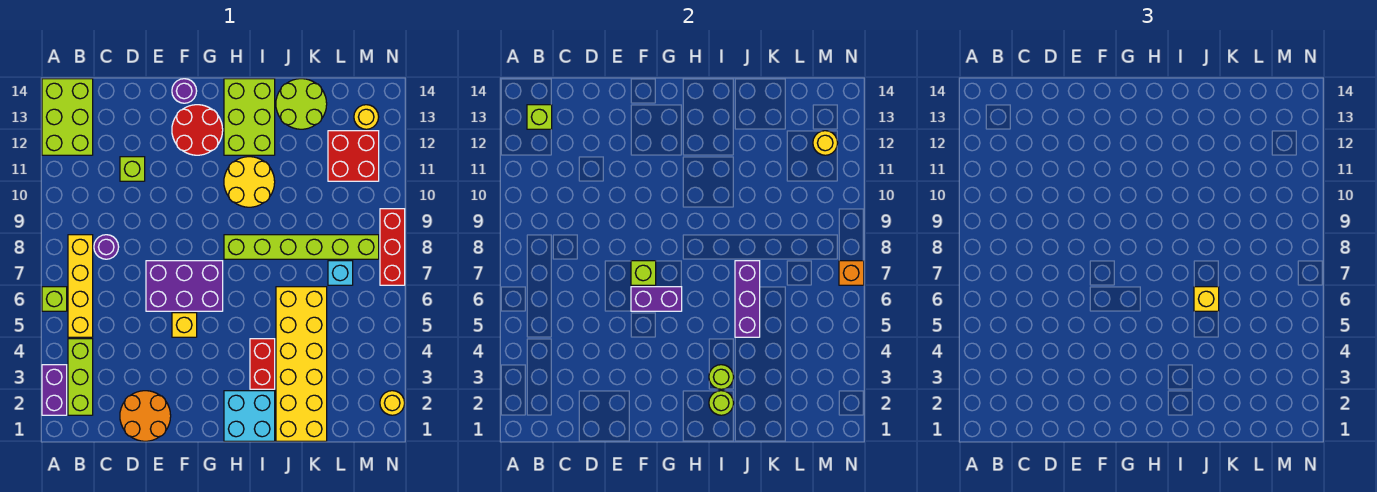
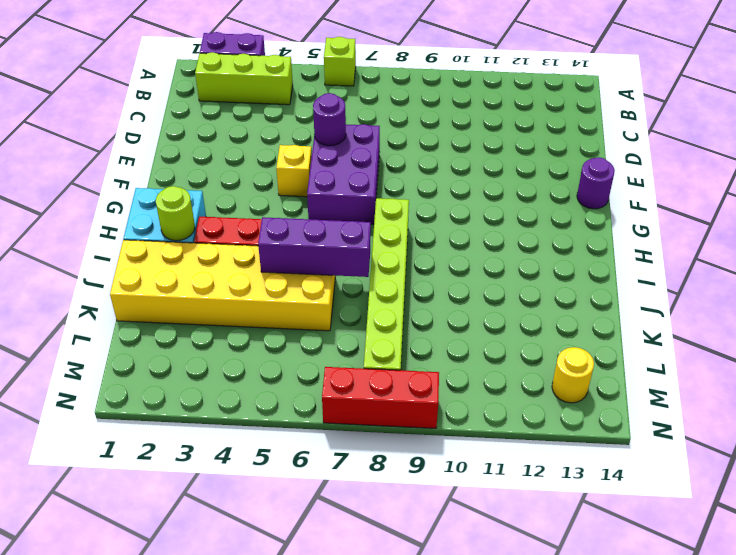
purple round brick E6 level 2 -> purple round brick C8 level 1
none -> lime brick A12:B14 level 1
none -> yellow brick B5:B8 level 1
none -> orange round brick D1:E2 level 1
none -> lime brick D11 level 1

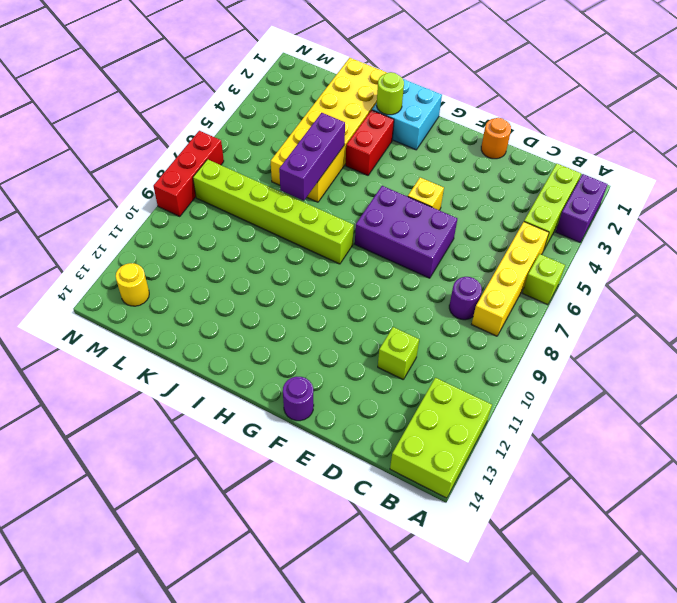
orange round brick E1 level 1 -> orange round brick D1:E2 level 1
none -> red round brick F12:G13 level 1
none -> yellow round brick H10:I11 level 1
none -> lime brick H12:I14 level 1
none -> lime round brick J13:K14 level 1

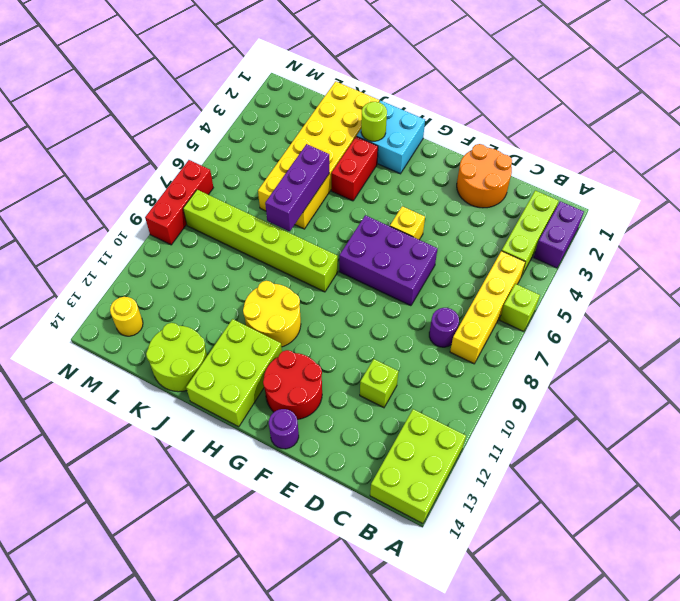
none -> cyan brick L7 level 1
none -> red brick L11:M12 level 1
none -> yellow round brick N2 level 1
none -> lime brick B13 level 2

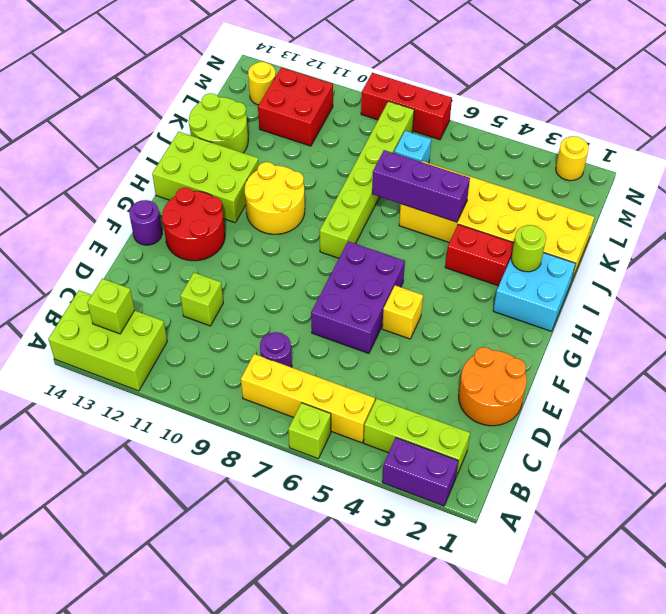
none -> purple brick F6:G6 level 2
none -> lime brick F7 level 2
none -> lime round brick I3 level 2
none -> yellow round brick M12 level 2

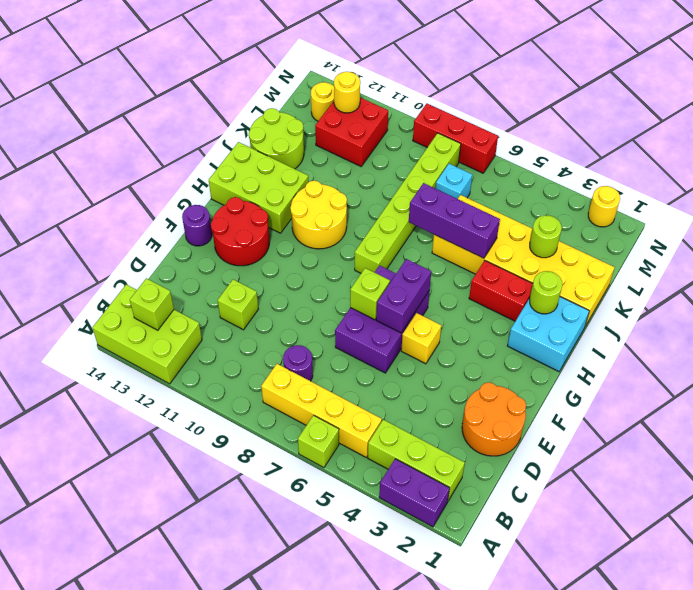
lime round brick K3 level 2 -> lime round brick I3 level 2
none -> orange brick N7 level 2
none -> yellow brick J6 level 3

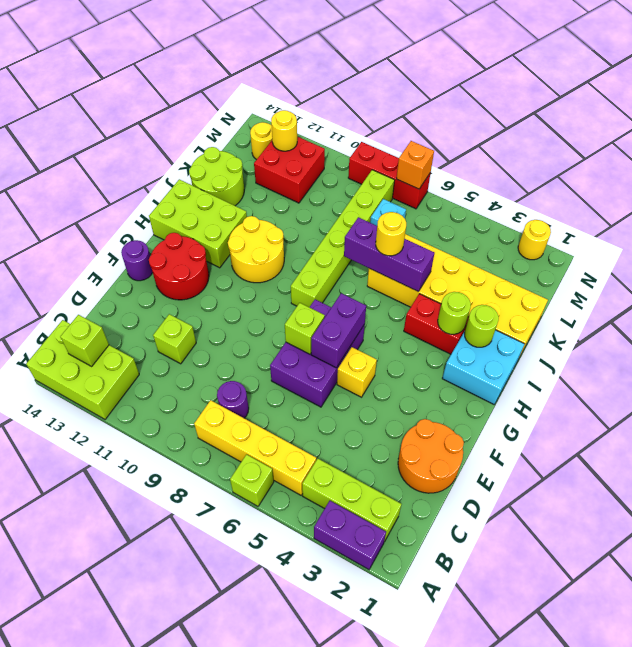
yellow round brick J6 level 3 -> yellow brick J6 level 3

